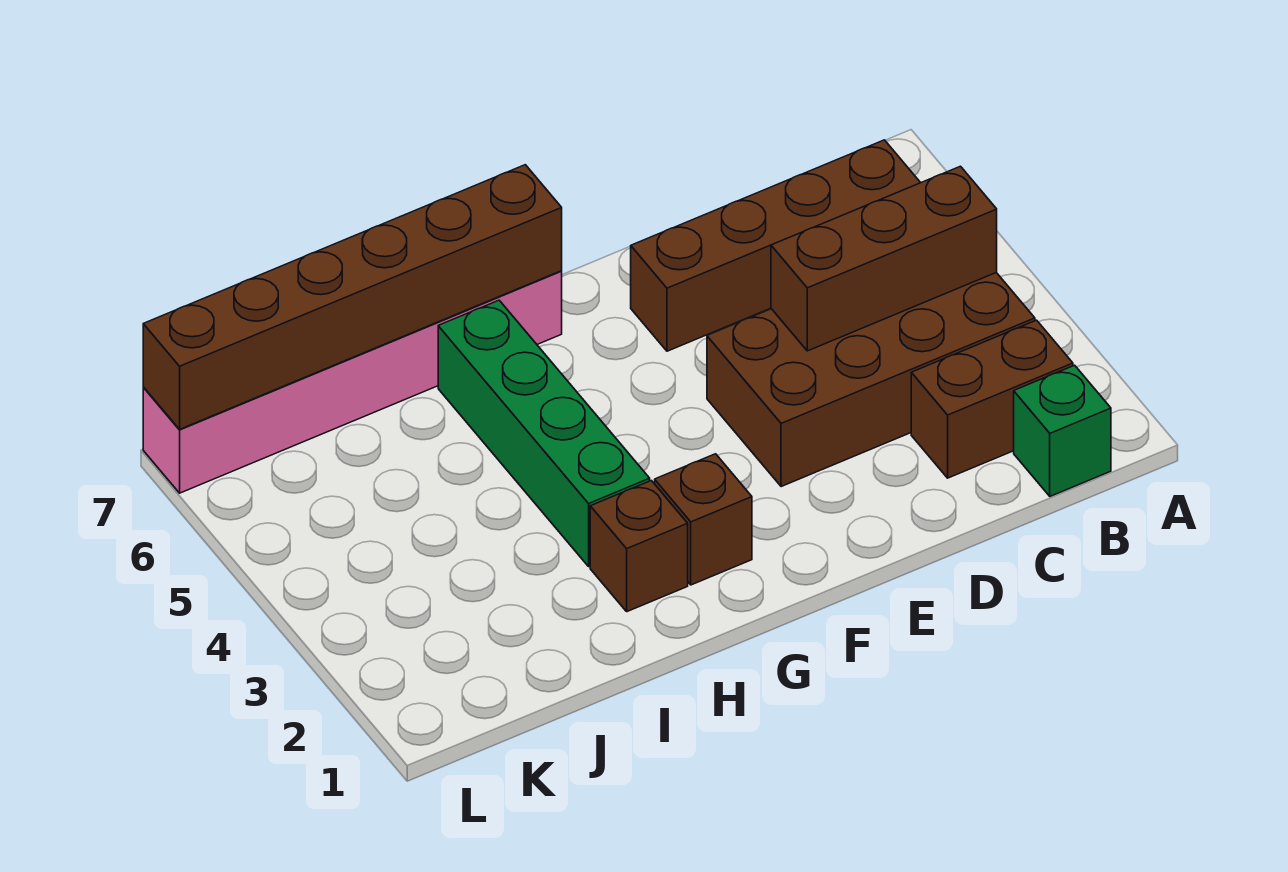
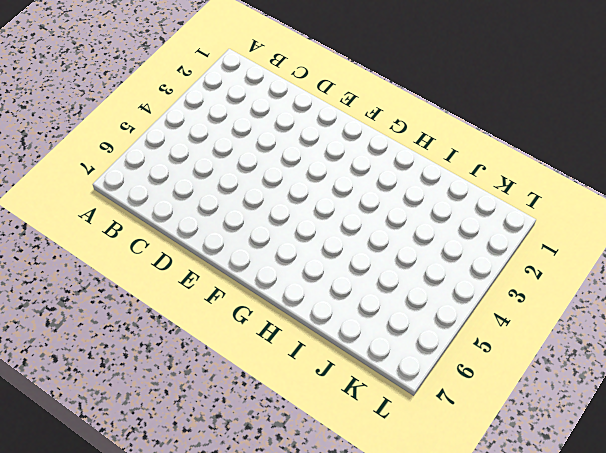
none -> green brick B1 level 1
none -> brown brick B2:C2 level 1

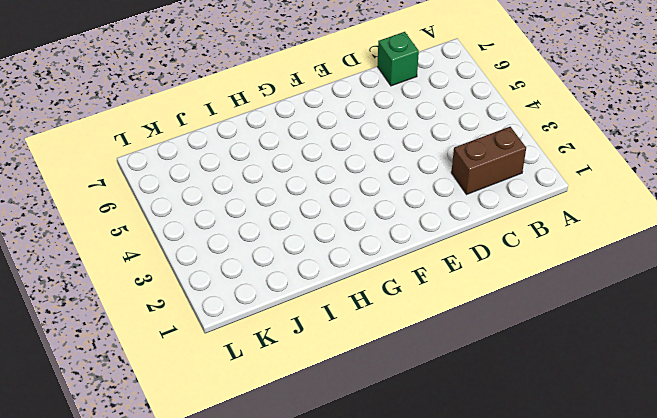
green brick C7 level 1 -> green brick B1 level 1
none -> brown brick B3:E4 level 1
none -> brown brick B6:E6 level 1

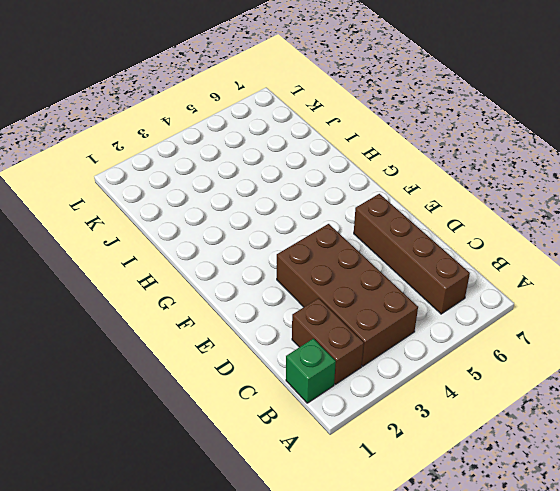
none -> brown brick G2 level 1
none -> pink brick G7:L7 level 1

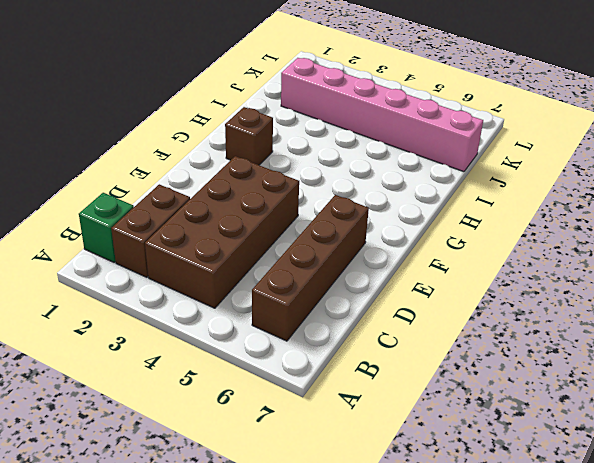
pink brick J2:J7 level 1 -> pink brick G7:L7 level 1
none -> brown brick H2 level 1
none -> green brick H3:H6 level 1

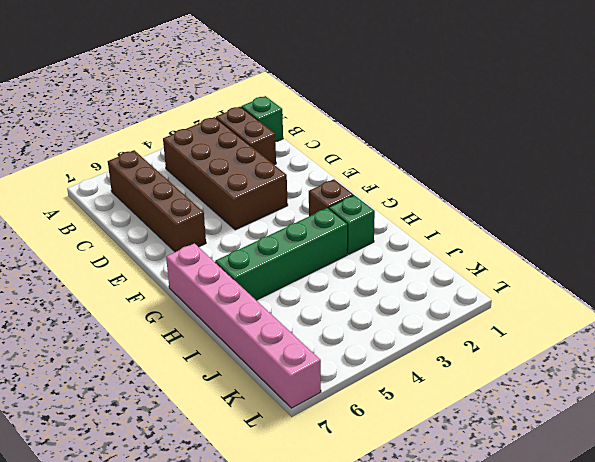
green brick H2 level 1 -> brown brick H2 level 1
none -> brown brick B4:D4 level 2
none -> brown brick G7:L7 level 2

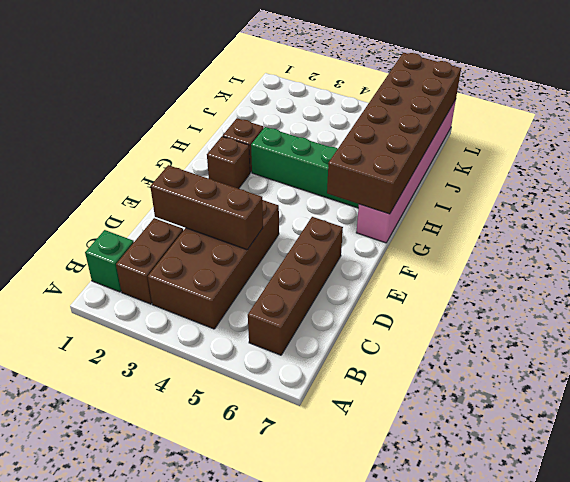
brown brick D2:D4 level 2 -> brown brick B4:D4 level 2
brown brick G6:L7 level 2 -> brown brick G7:L7 level 2

